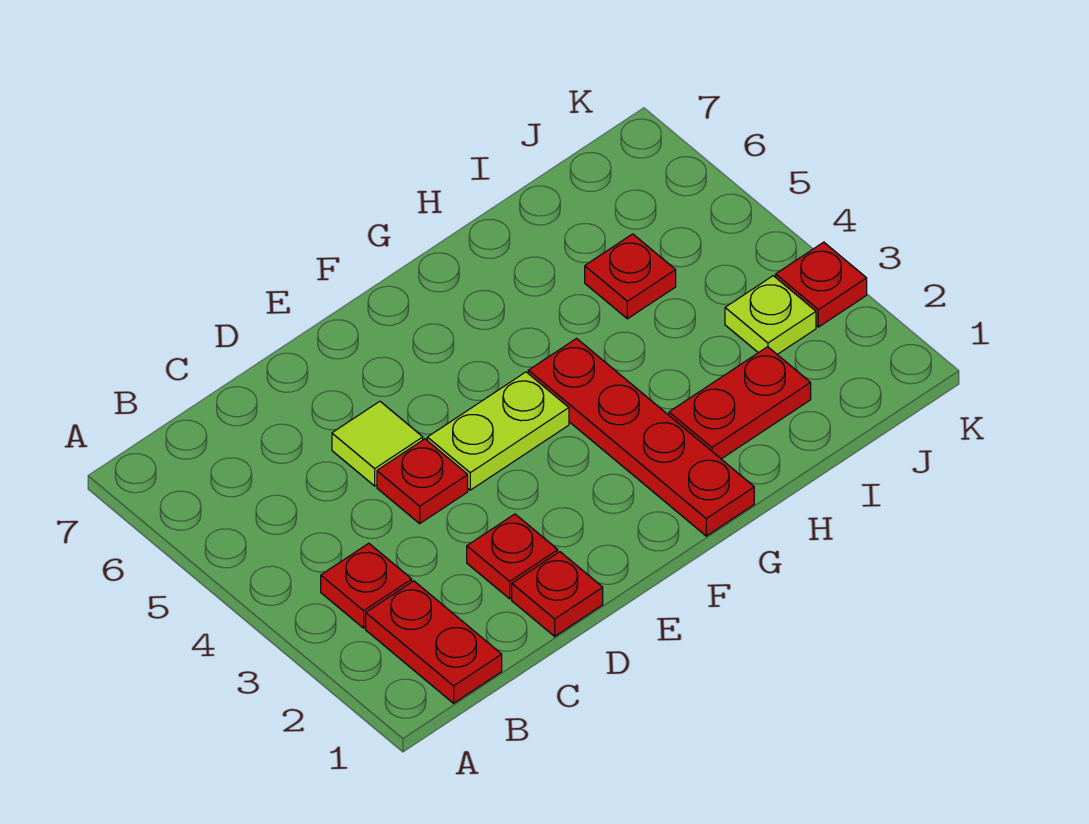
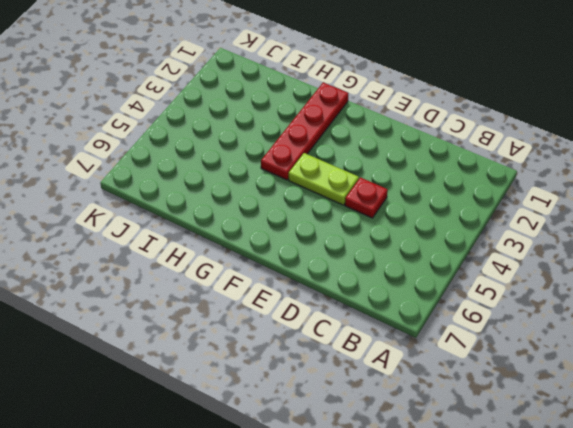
none -> red plate B1:B2 level 1
none -> red plate B3 level 1
none -> red plate D1 level 1

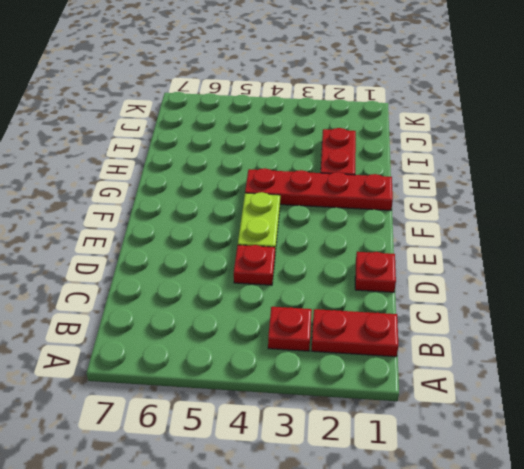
none -> red plate D2 level 1
none -> lime tile D5 level 1
none -> red plate I5 level 1

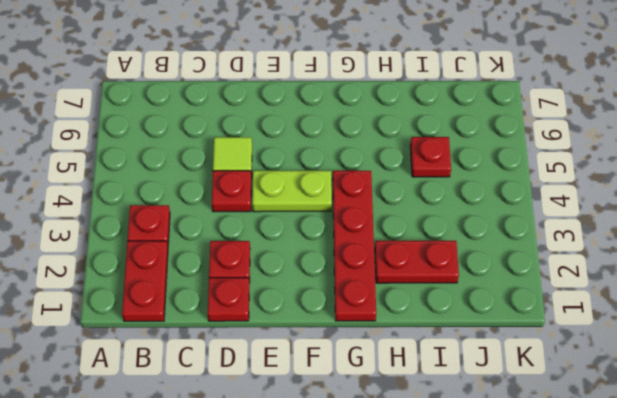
none -> lime plate J3 level 1
none -> red plate K3 level 1

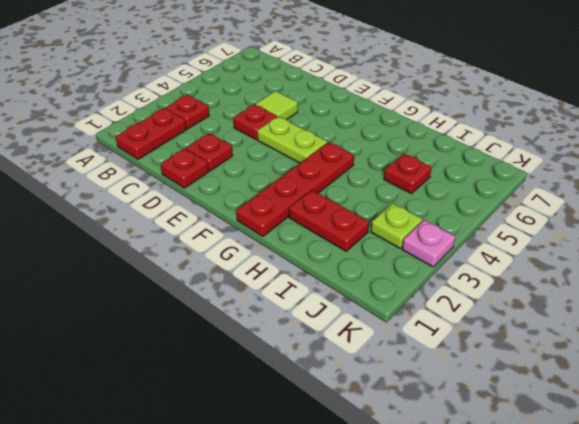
pink plate K3 level 1 -> red plate K3 level 1

